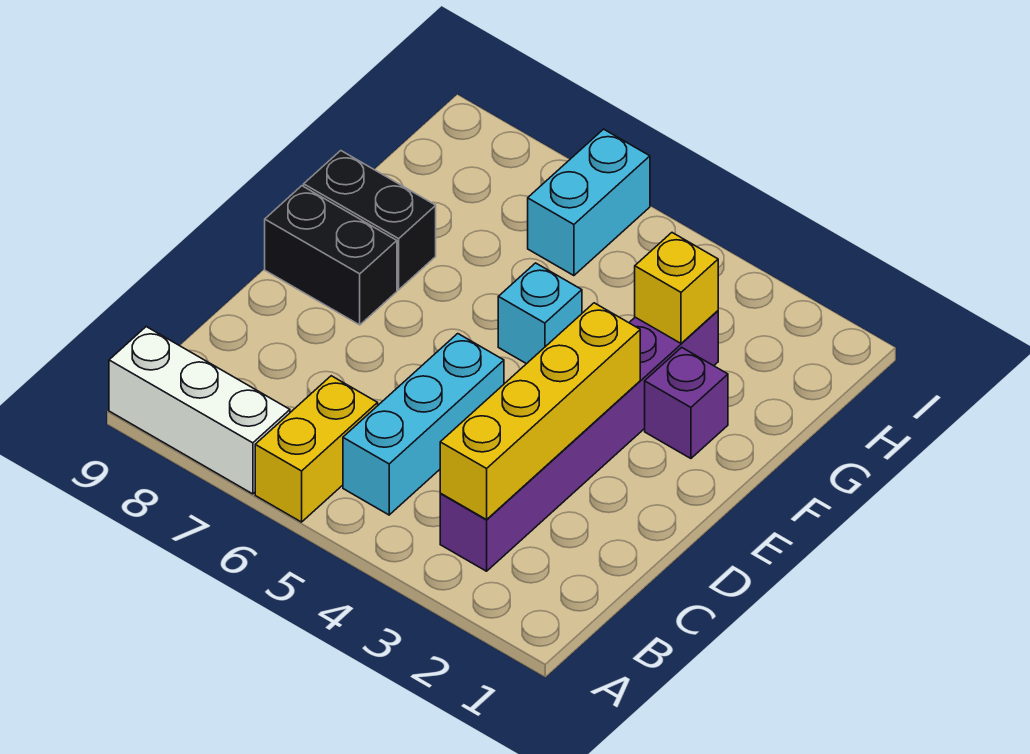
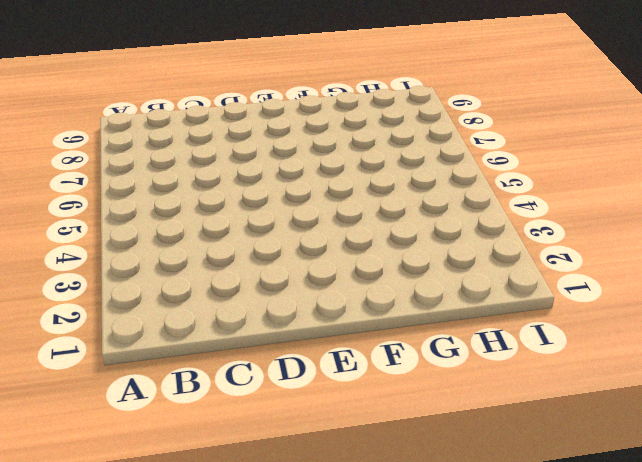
none -> yellow brick A6:B6 level 1
none -> white brick A7:A9 level 1

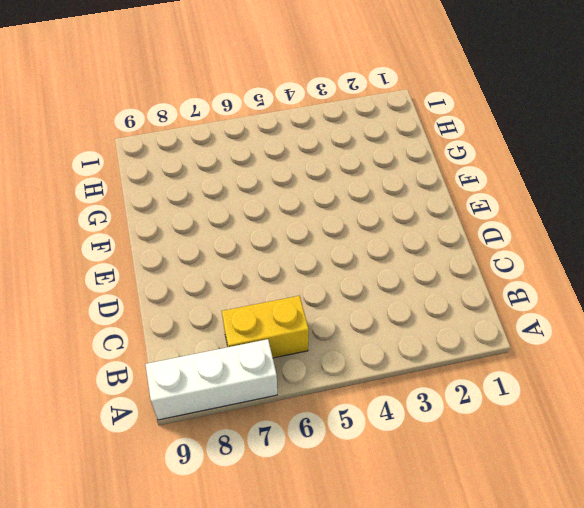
yellow brick B6:B7 level 1 -> yellow brick A6:B6 level 1
none -> purple brick B3:G3 level 1
none -> cyan brick B5:D5 level 1

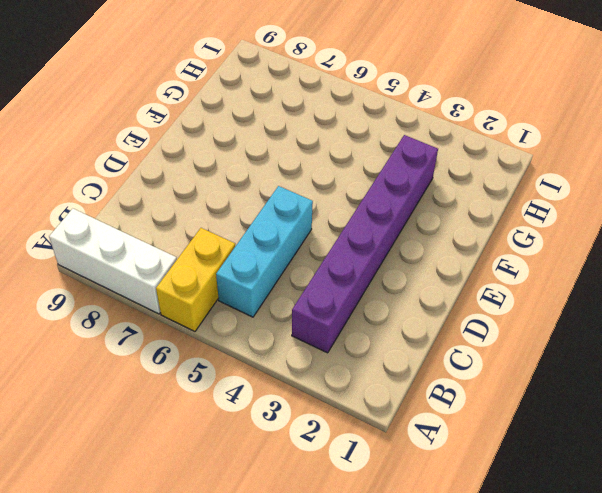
none -> black brick E8:E9 level 1
none -> purple brick F2 level 1

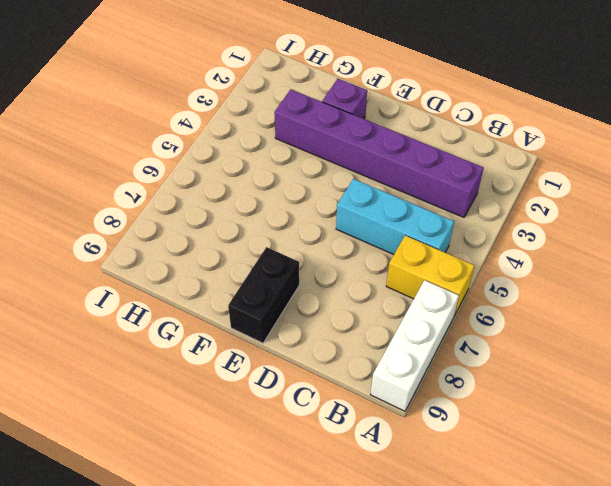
none -> cyan brick F5 level 1
none -> black brick F8:F9 level 1

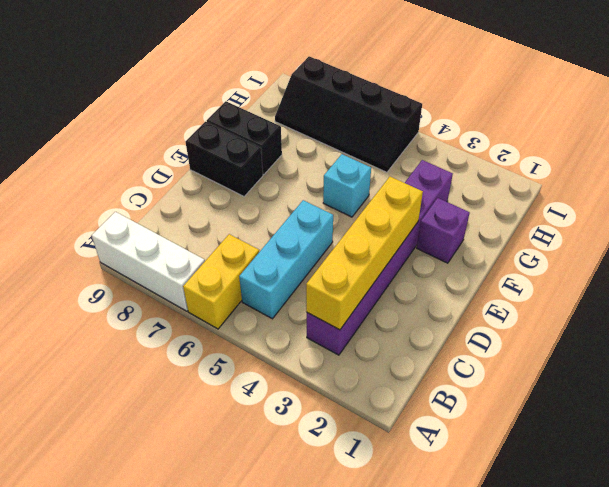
black slope H5:I8 level 1 top I -> cyan brick H6:I6 level 1
none -> yellow brick G3 level 2

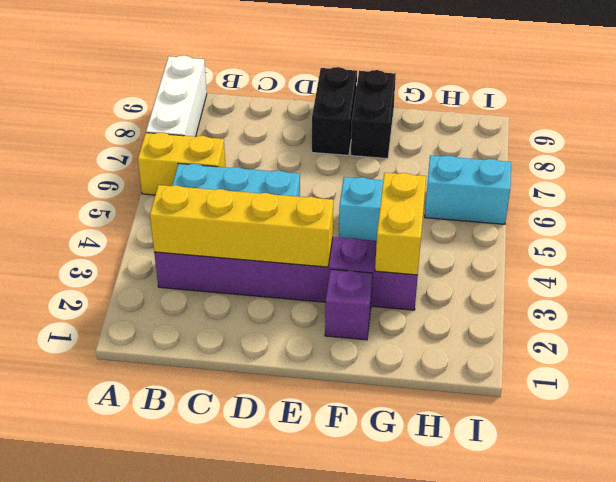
yellow brick G3:G4 level 2 -> yellow brick G3 level 2

